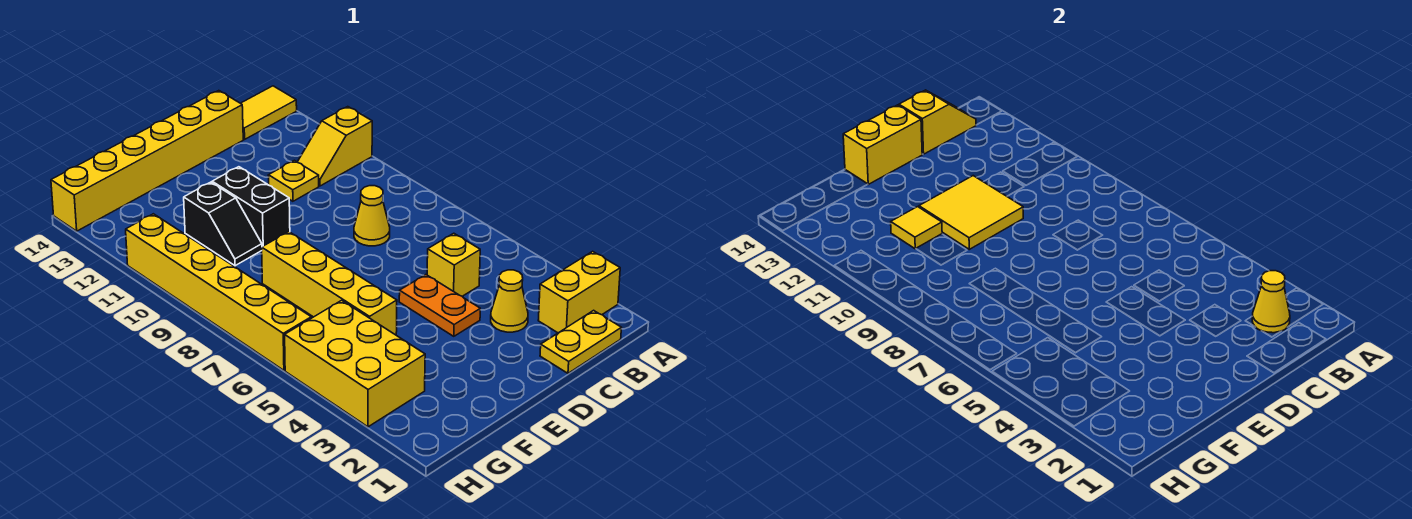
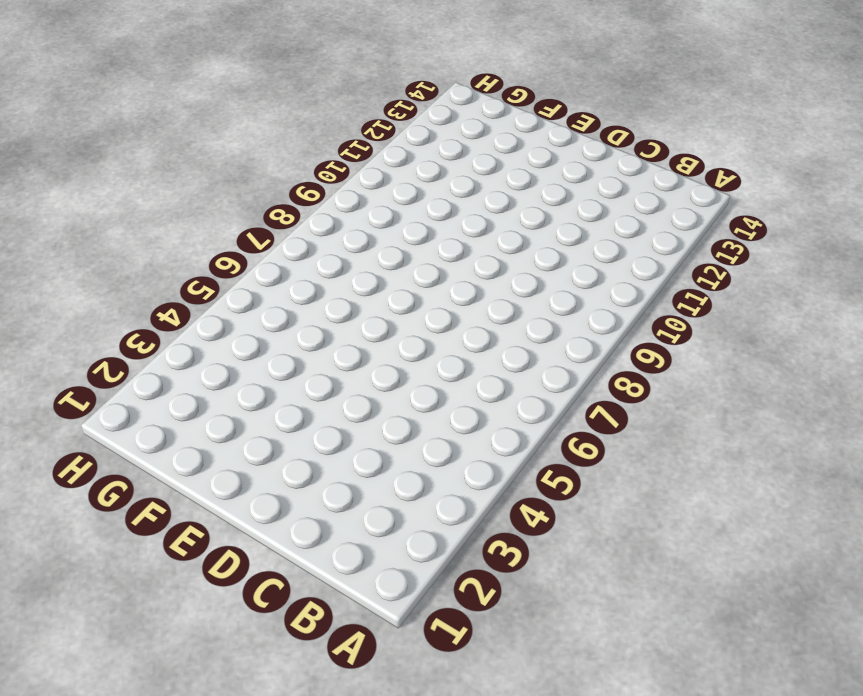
none -> yellow brick A2:B2 level 1
none -> yellow slope A11:B11 level 1 top A
none -> yellow tile A14:B14 level 1

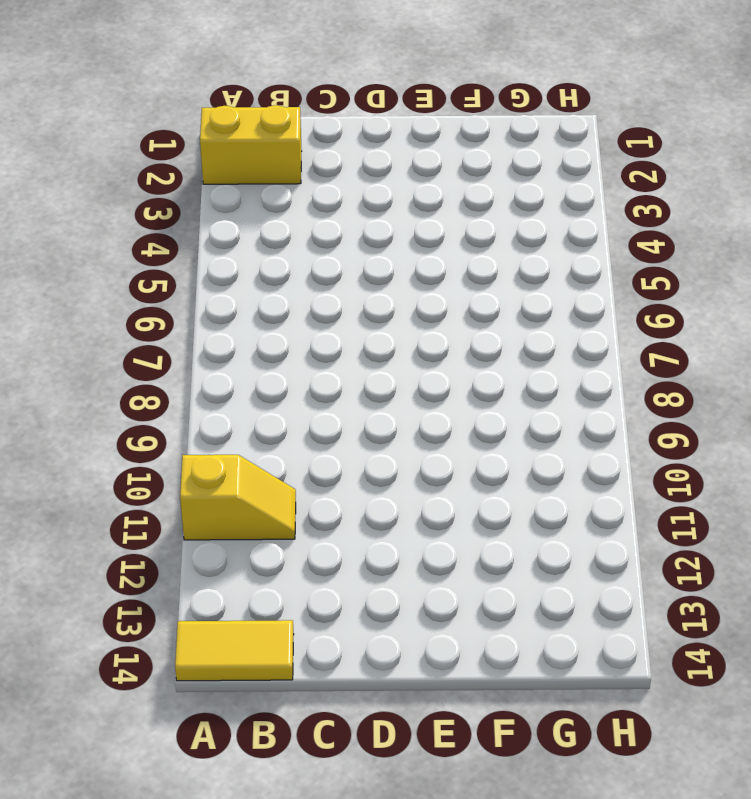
none -> yellow plate B1:C1 level 1
none -> yellow cone C3 level 1
none -> yellow brick C5 level 1

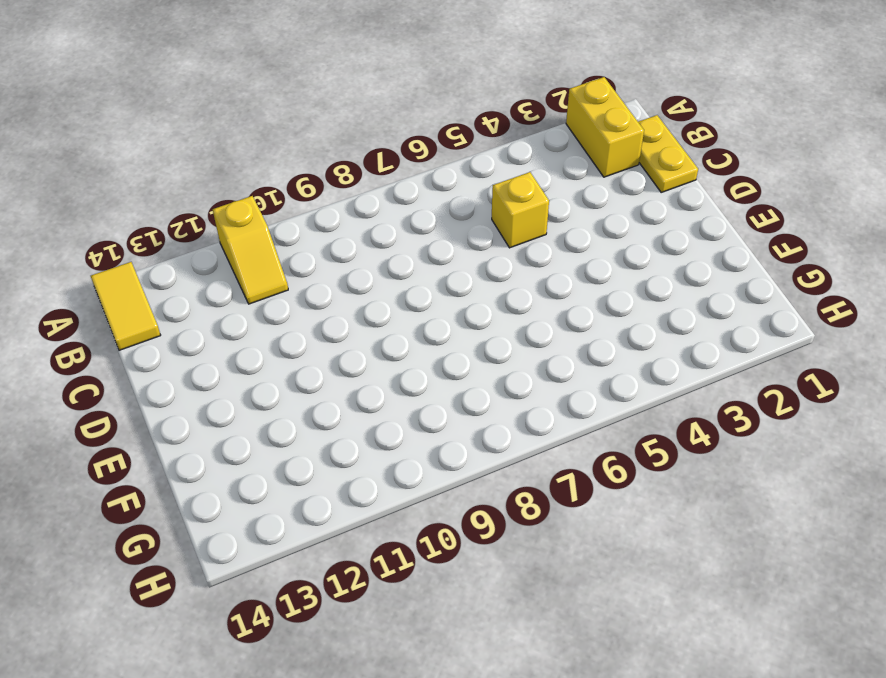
none -> yellow cone C3 level 1
none -> yellow cone C8 level 1
none -> yellow plate C11 level 1

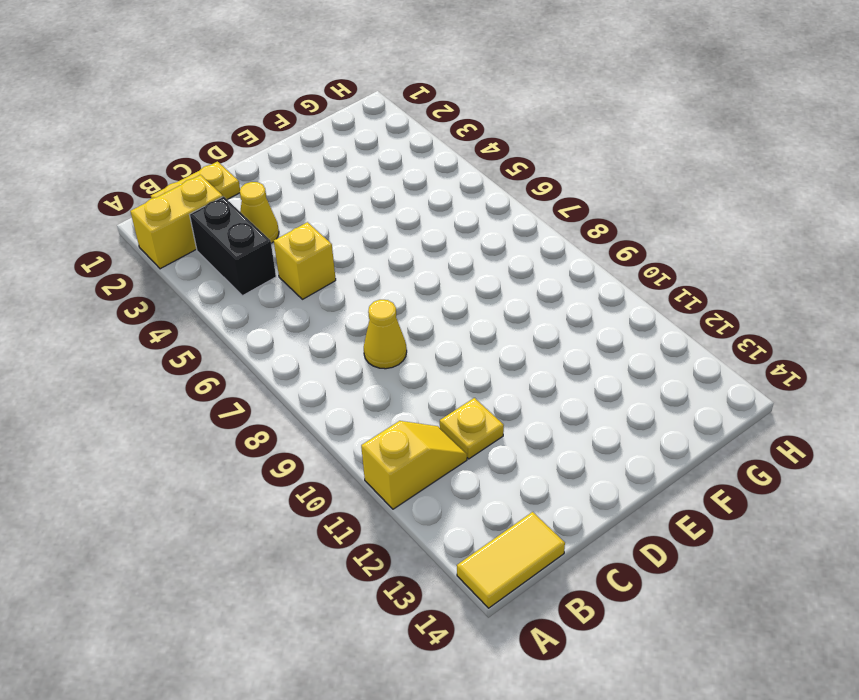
black brick B3:B4 level 1 -> black brick E10:E11 level 1
none -> yellow brick C14:H14 level 1
none -> orange plate D4:D5 level 1
none -> yellow brick F5:F8 level 1

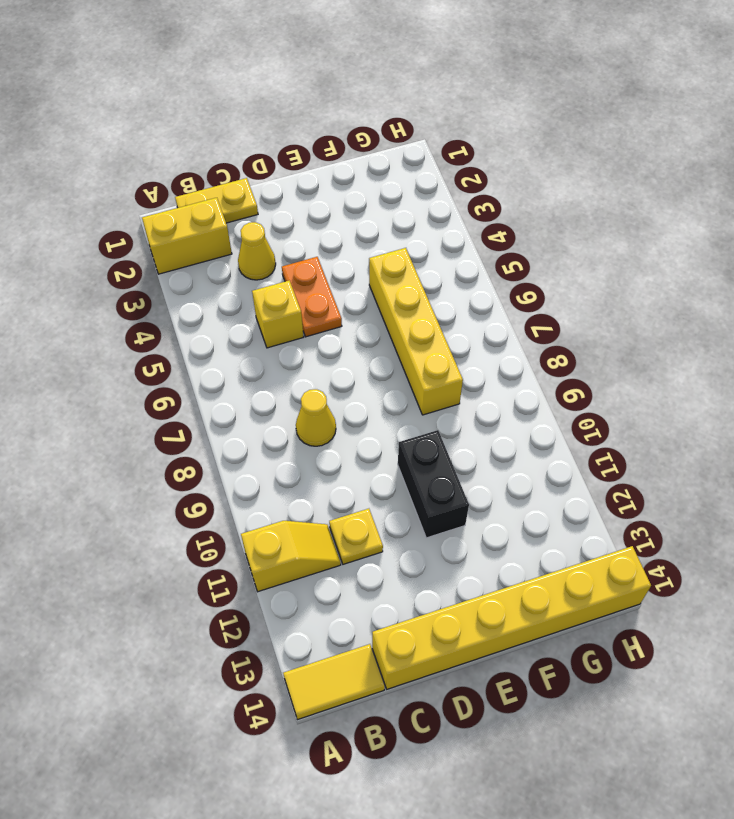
none -> black slope F10:F11 level 1 top 11
none -> yellow brick G3:H5 level 1
none -> yellow brick H6:H11 level 1

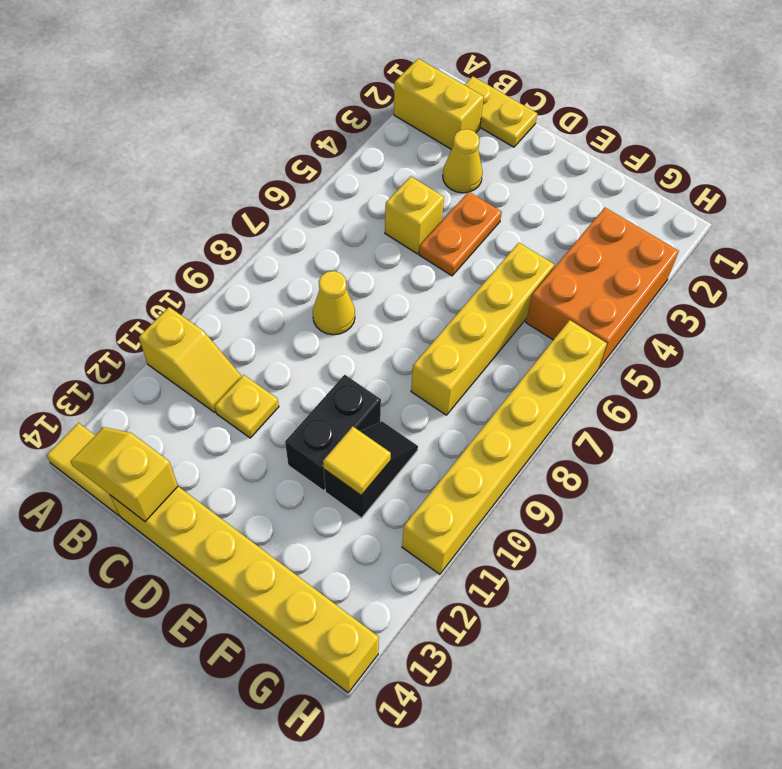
orange brick G3:H5 level 1 -> yellow brick G3:H5 level 1
none -> yellow cone B2 level 2
none -> yellow tile D10:E11 level 2
none -> yellow brick D14:E14 level 2

